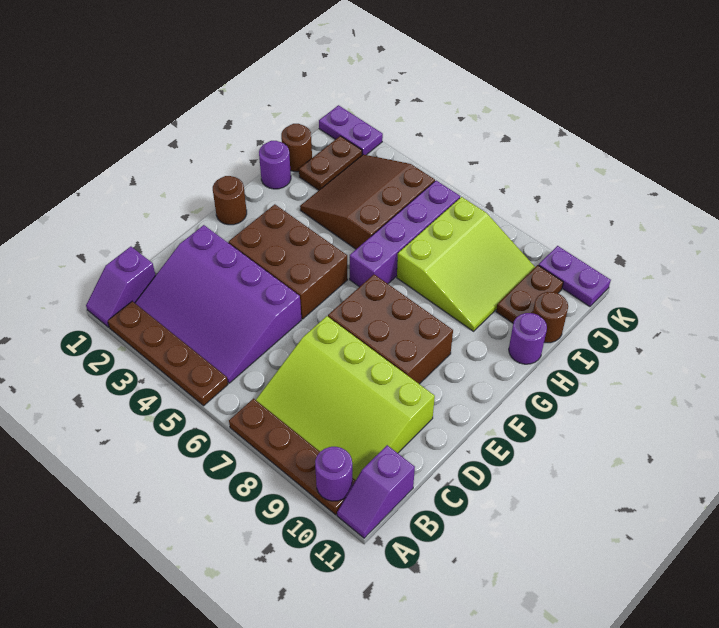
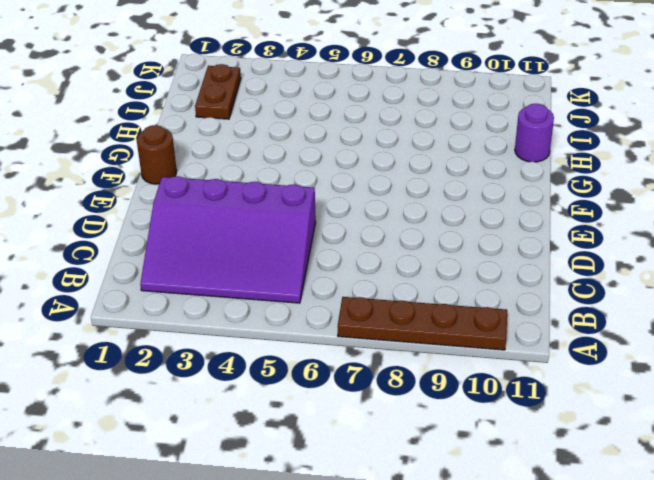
none -> purple slope A1:B1 level 1 top B
none -> brown plate A2:A5 level 1
none -> purple slope A11:B11 level 1 top B

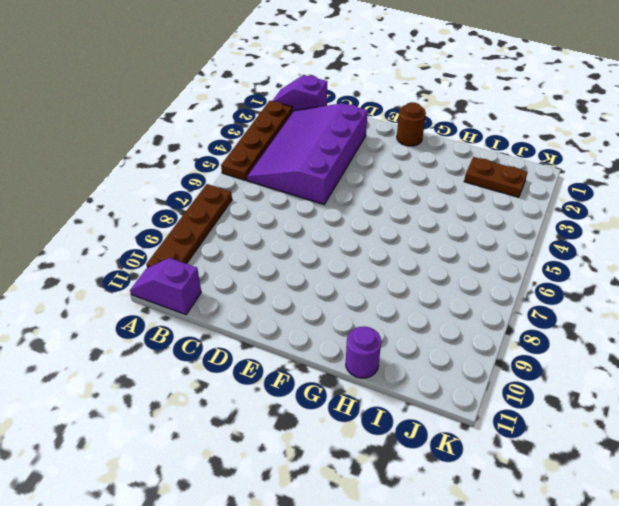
none -> lime slope B7:D10 level 1 top D
none -> brown brick E3:F5 level 1
none -> brown brick E7:F9 level 1

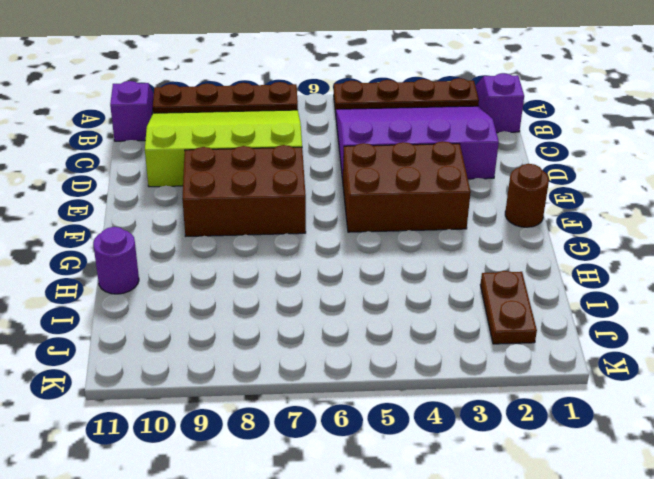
none -> purple brick G6:J6 level 1
none -> purple round brick H1 level 1
none -> brown slope H3:J5 level 1 top 5

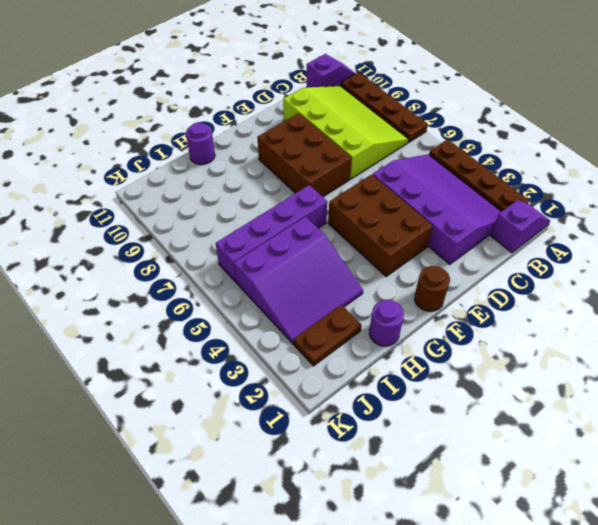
purple slope H3:J5 level 1 top 5 -> brown slope H3:J5 level 1 top 5
none -> lime slope H7:J9 level 1 top 7
none -> brown round brick I1 level 1
none -> brown plate I10:J10 level 1

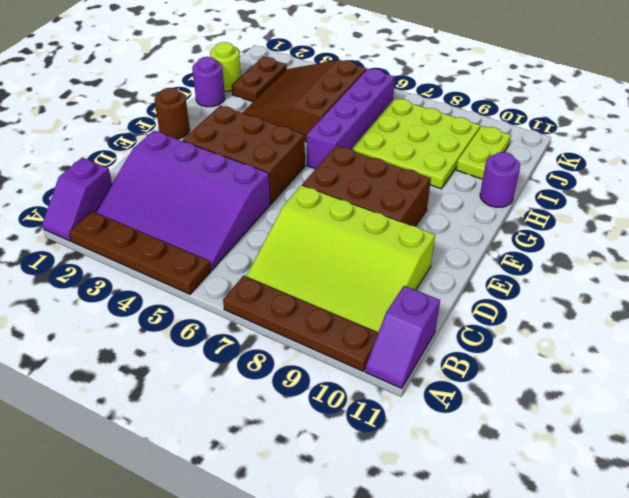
lime plate H7:J9 level 1 -> lime slope H7:J9 level 1 top 7
lime round brick I1 level 1 -> brown round brick I1 level 1
lime plate I10:J10 level 1 -> brown plate I10:J10 level 1
none -> brown round brick I11 level 1
none -> purple plate K1:K2 level 1
none -> purple plate K10:K11 level 1

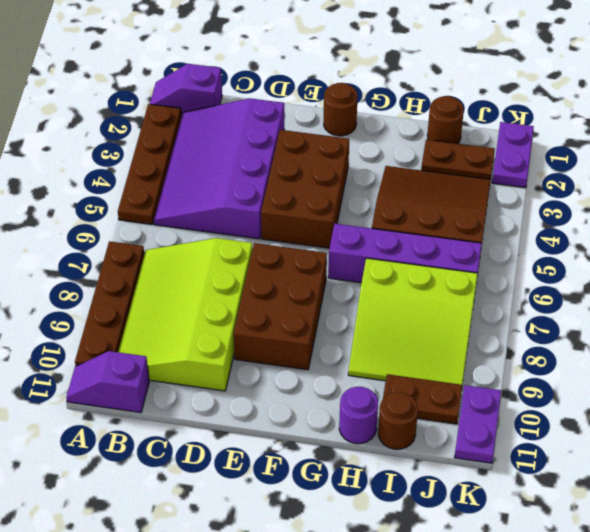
none -> purple round brick H1 level 1
none -> purple round brick A10 level 2

